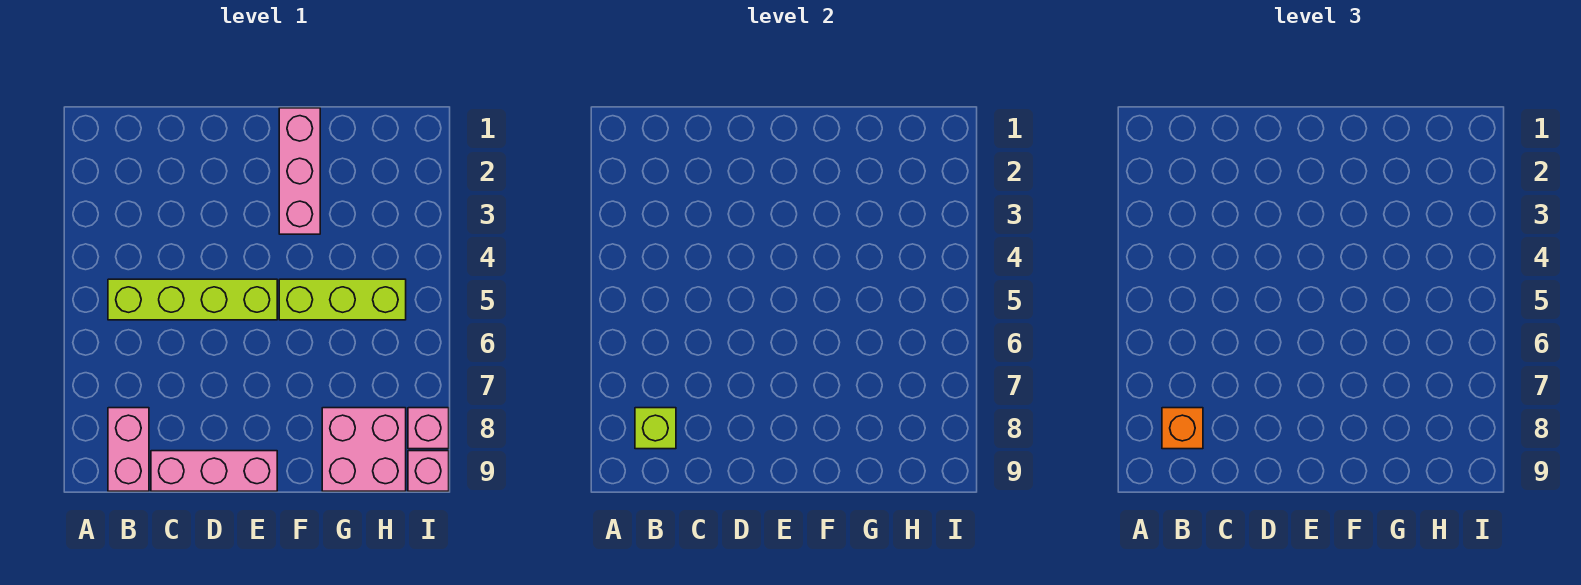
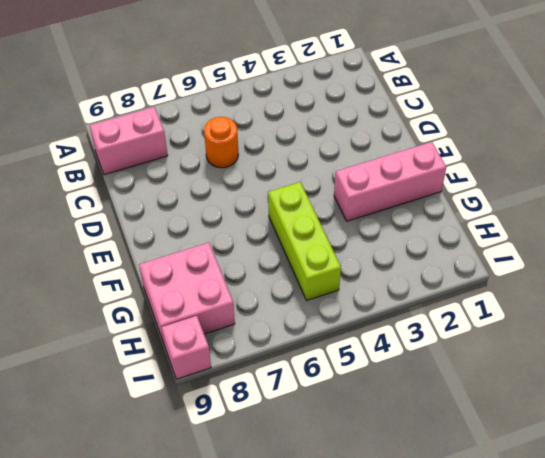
orange round brick C6 level 1 -> none
none -> lime brick B5:E5 level 1
none -> pink brick C9:E9 level 1

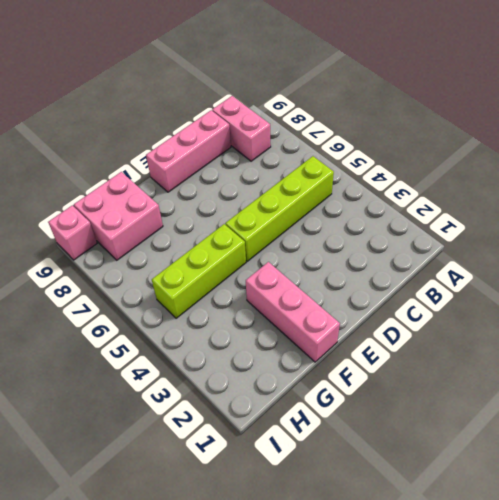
none -> pink brick I8 level 1
none -> lime brick B8 level 2

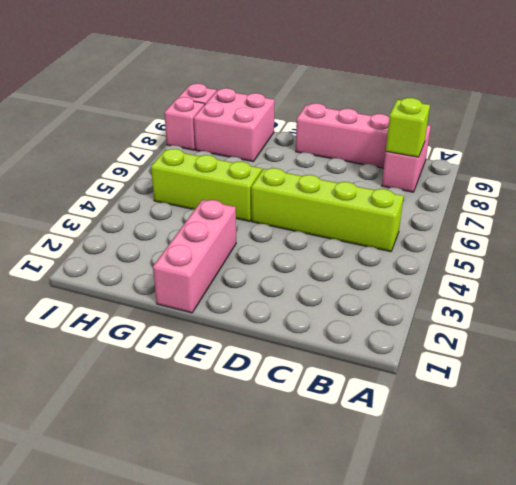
none -> orange brick B8 level 3

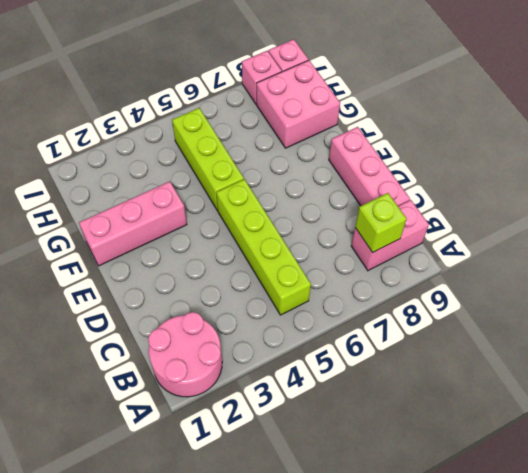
pink round brick A1:B2 level 1 -> none
none -> orange brick B8 level 3

